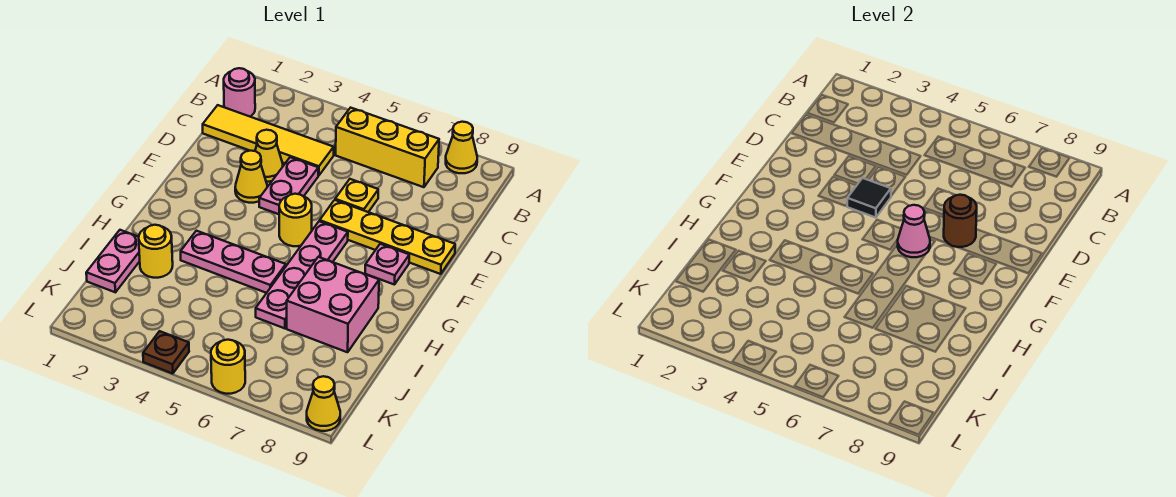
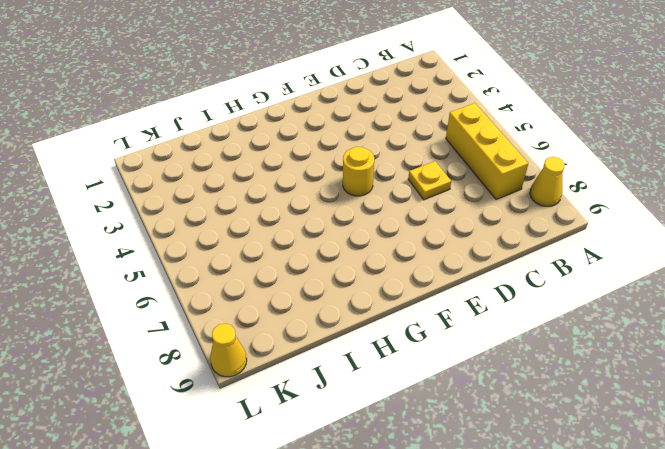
none -> pink round brick B1 level 1
none -> yellow tile C1:C4 level 1
none -> yellow cone D3 level 1

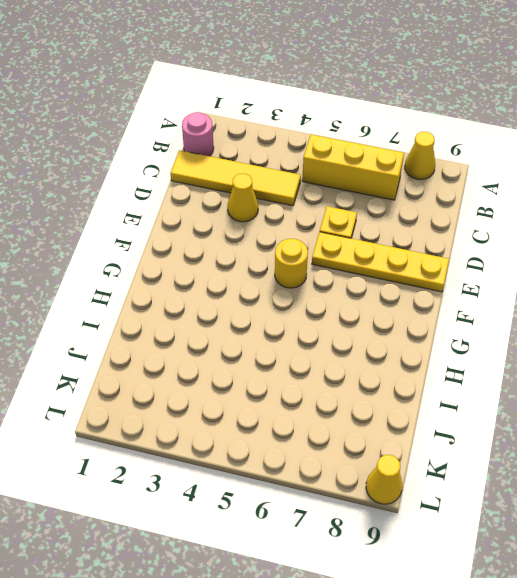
none -> pink plate D4:E4 level 1
none -> yellow cone E3 level 1
none -> pink plate F6:I6 level 1

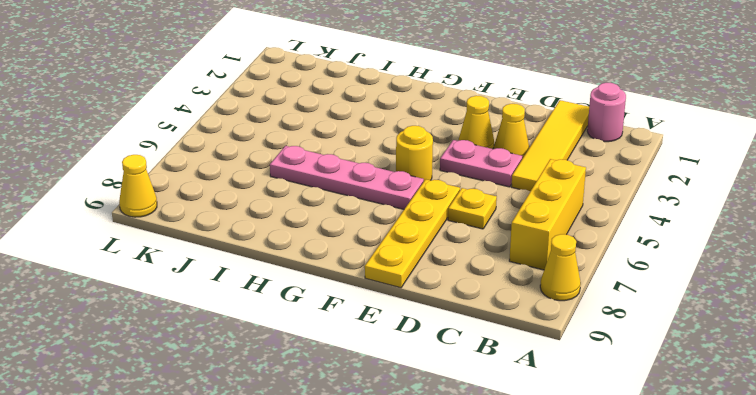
none -> pink plate F8 level 1
none -> pink plate H3:H5 level 1
none -> pink brick H7:I8 level 1

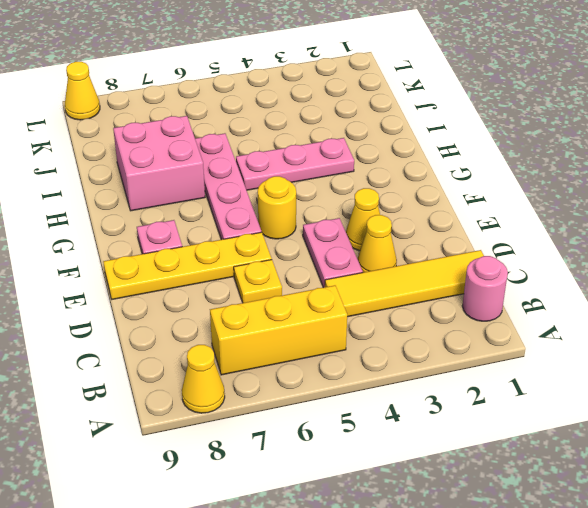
none -> pink plate I1:J1 level 1
none -> yellow round brick I2 level 1
none -> brown plate L4 level 1

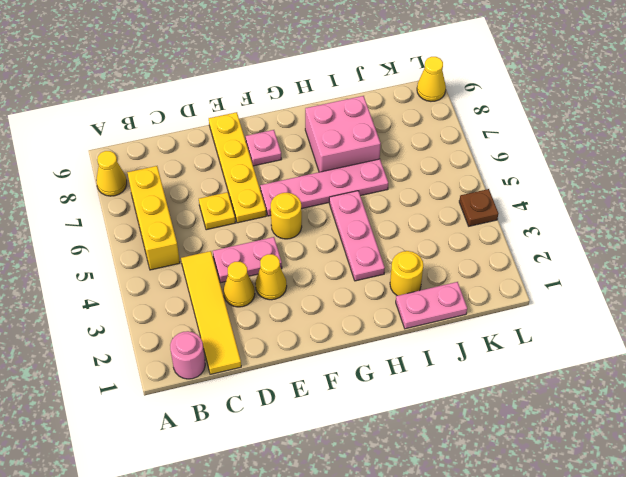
none -> yellow round brick L6 level 1
none -> black tile E4 level 2
none -> brown round brick E7 level 2

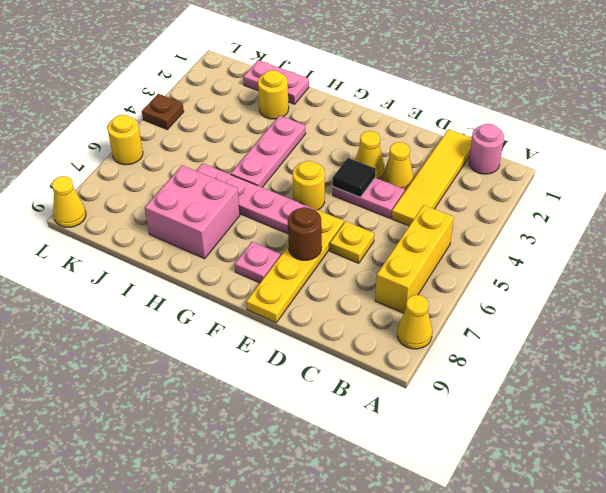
none -> pink cone F6 level 2

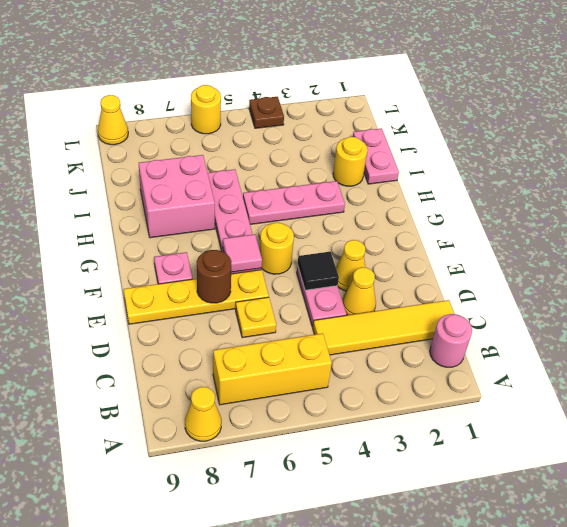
pink tile F6 level 2 -> pink cone F6 level 2

